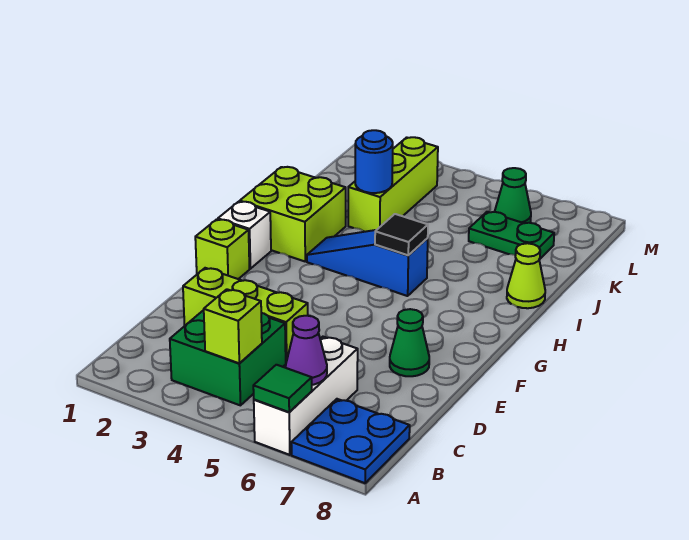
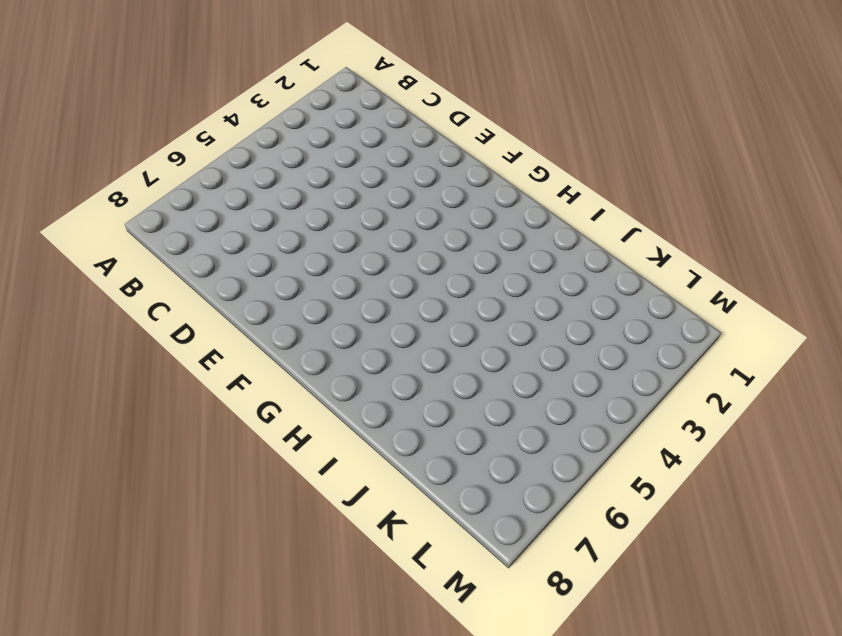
none -> white brick A6:C6 level 1
none -> blue plate A7:B8 level 1
none -> green brick B3:C4 level 1

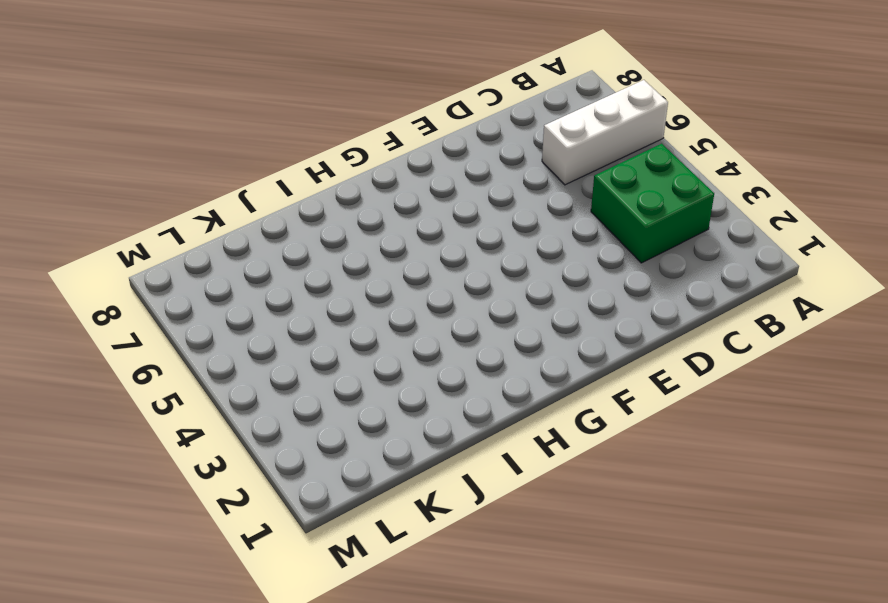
none -> blue plate A7:B8 level 1
none -> lime brick D2:D4 level 1
none -> green cone E7 level 1

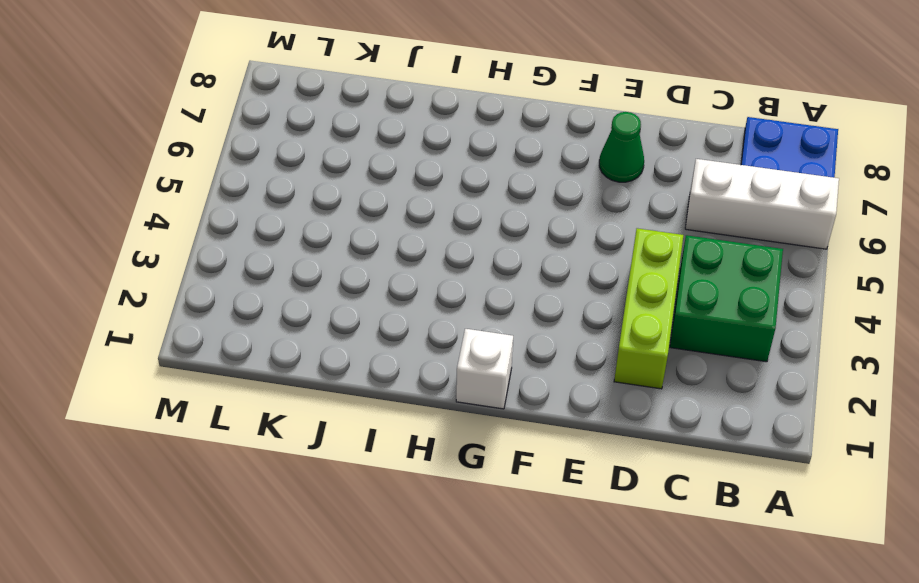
none -> lime brick F1 level 1
none -> lime brick H1:I2 level 1
none -> blue slope H3:H5 level 1 top 5

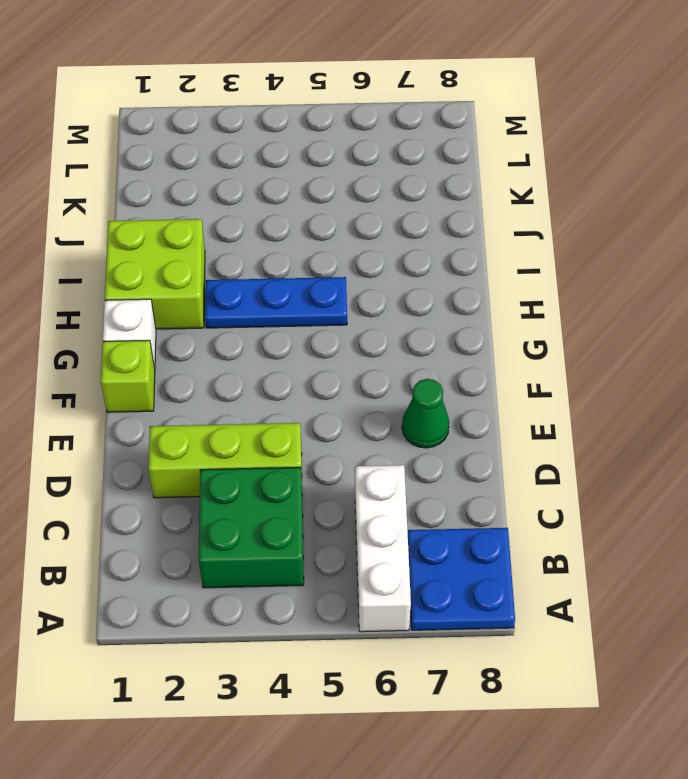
blue plate H3:H5 level 1 -> blue slope H3:H5 level 1 top 5
none -> lime cone I8 level 1
none -> lime brick J3:L3 level 1
none -> green plate K6:K7 level 1

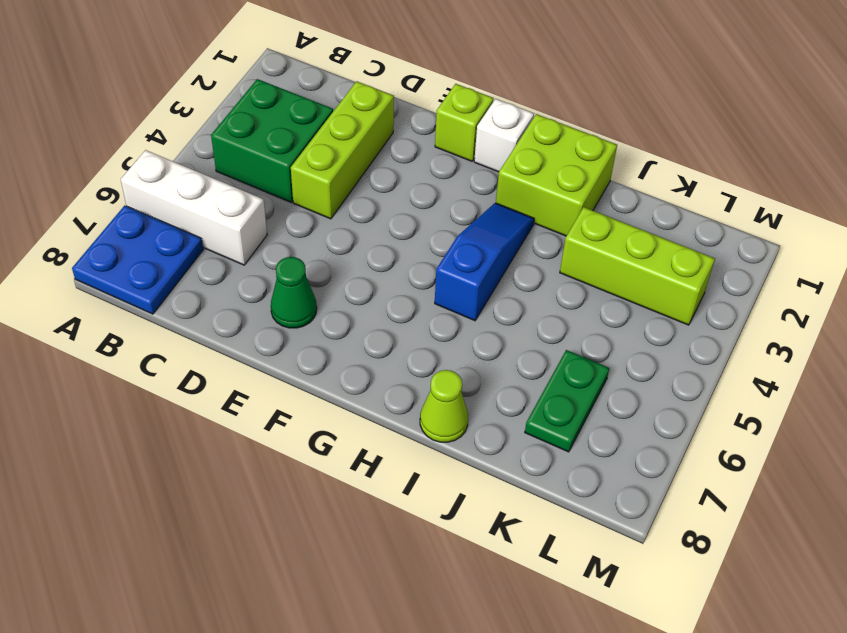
none -> green cone L6 level 1
none -> green tile A6 level 2
none -> lime brick B4 level 2

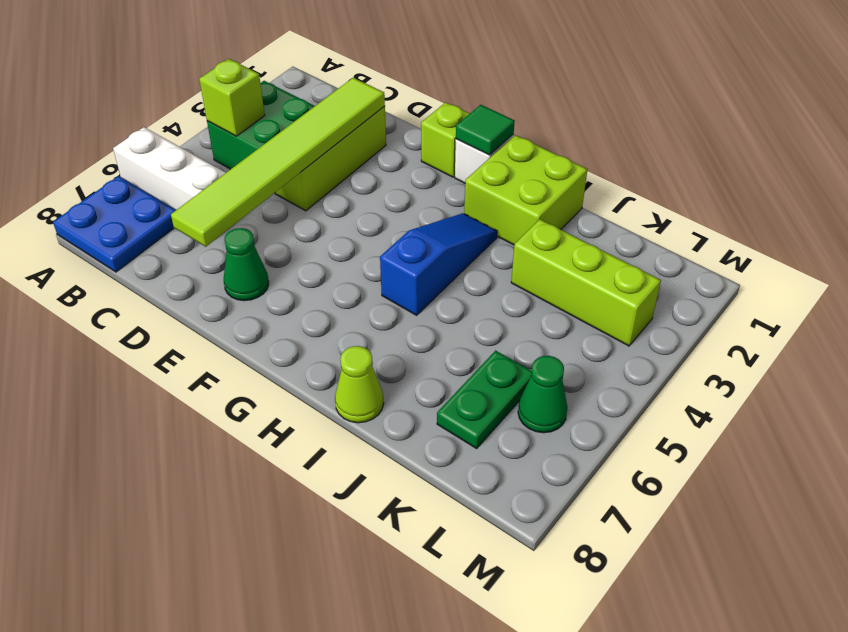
lime tile D2:D7 level 2 -> none
green tile G1 level 2 -> green tile A6 level 2
none -> purple cone B6 level 2
none -> black tile H5 level 2
none -> blue round brick J3 level 2

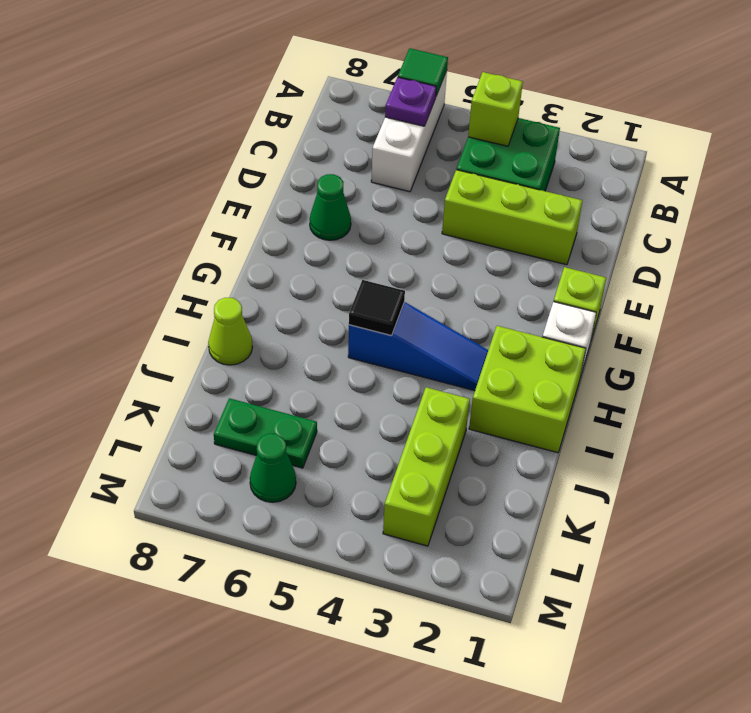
purple plate B6 level 2 -> purple cone B6 level 2
none -> blue plate A7:B8 level 1
none -> blue round brick J3 level 2

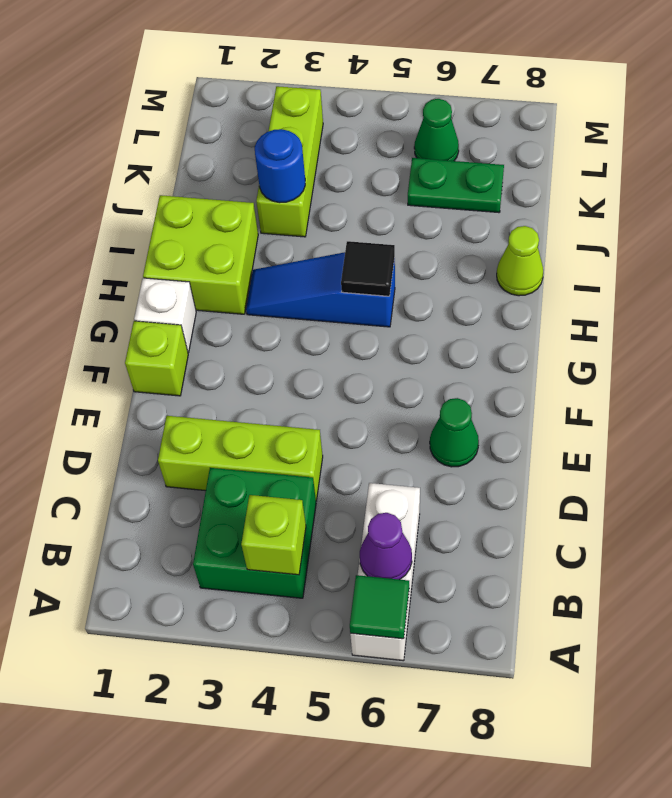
none -> blue plate A7:B8 level 1

